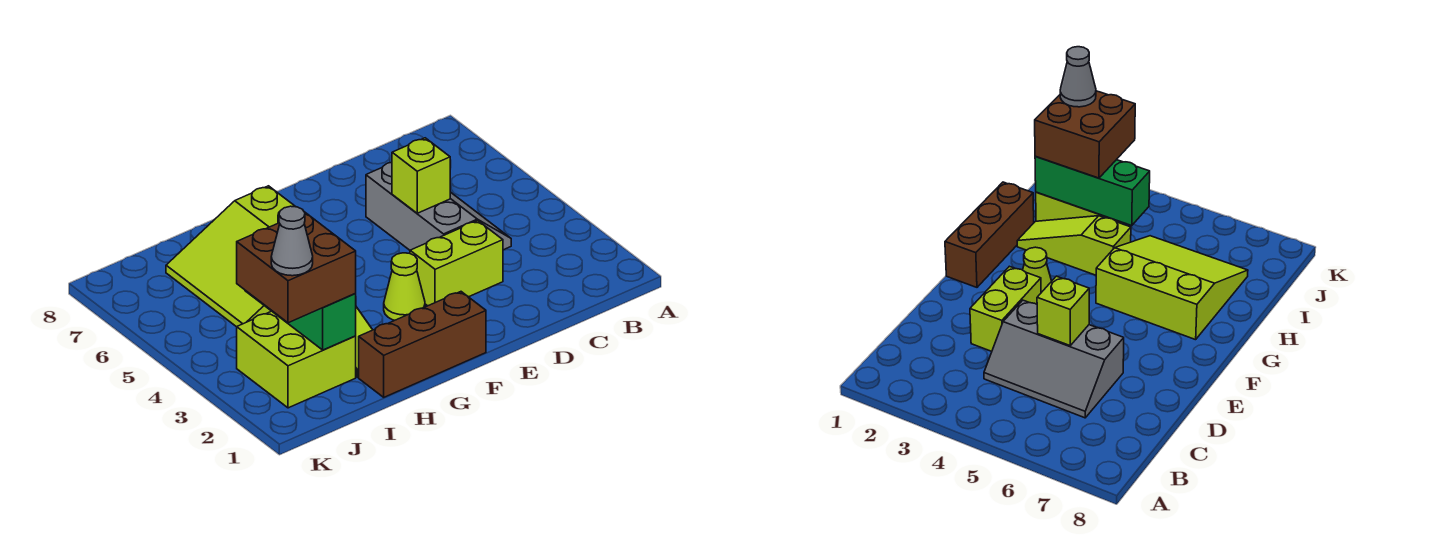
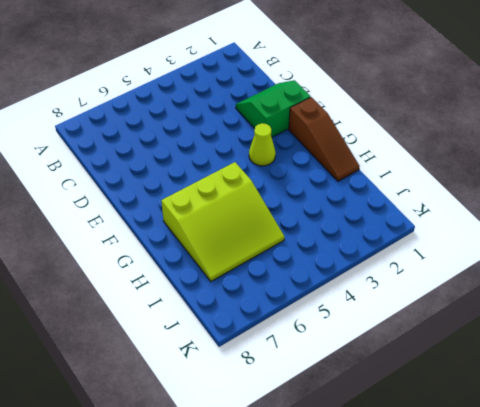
green slope D1:E2 level 1 top E -> none
brown slope F1:H1 level 1 top F -> brown brick F1:H1 level 1
none -> grey slope C4:D6 level 1 top D
none -> lime brick D3:E3 level 1

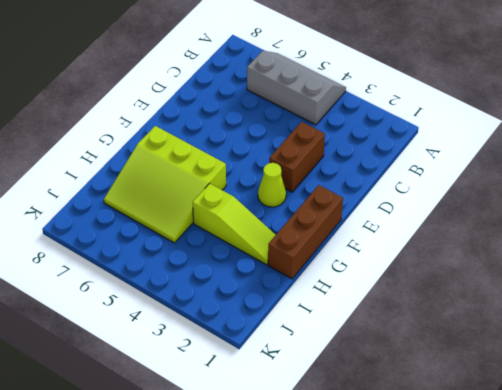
grey slope A4:B6 level 1 top B -> grey slope C4:D6 level 1 top D
brown brick D3:E3 level 1 -> lime brick D3:E3 level 1
none -> lime brick I2:J3 level 1
none -> lime brick D5 level 2

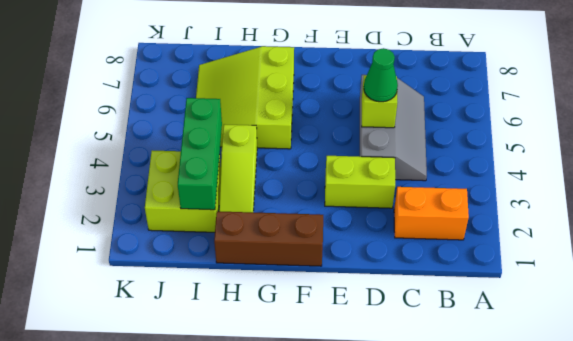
orange brick B2:C2 level 1 -> none
green cone D5 level 3 -> none
none -> lime cone F3 level 1
none -> brown brick I2:J3 level 3

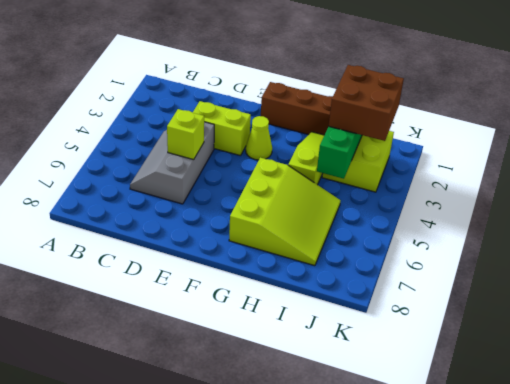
none -> grey cone J2 level 4

